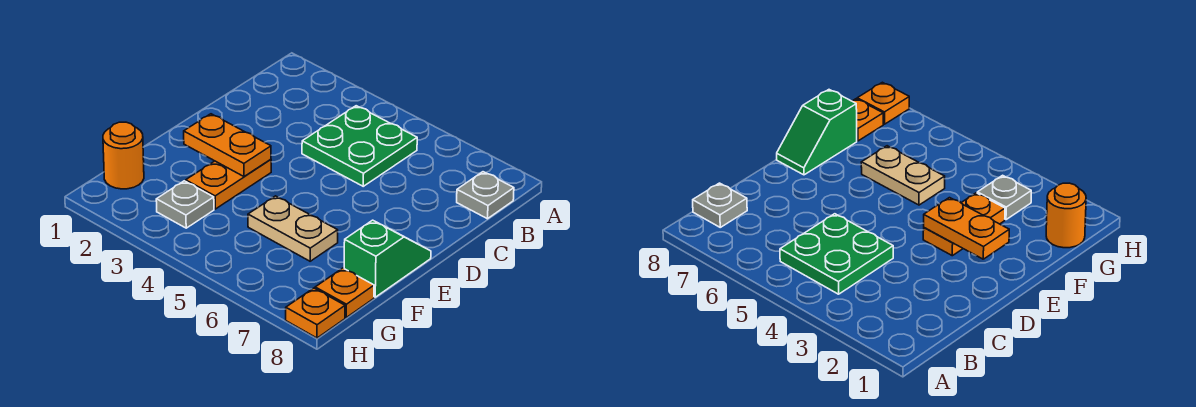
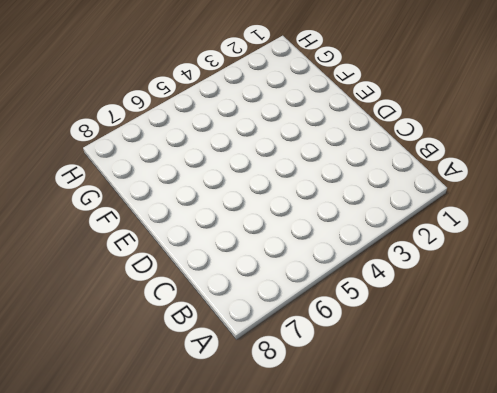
none -> green plate B4:C5 level 1
none -> grey plate B8 level 1

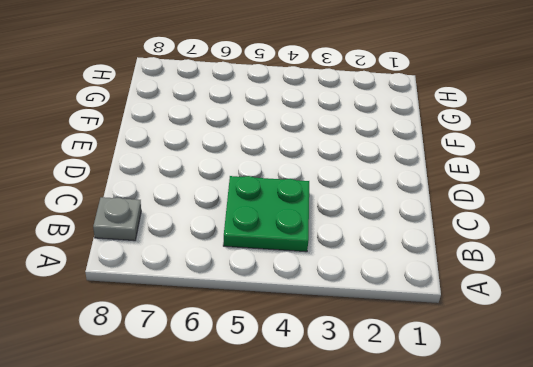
none -> orange plate E3:F3 level 1
none -> green slope E8:F8 level 1 top F

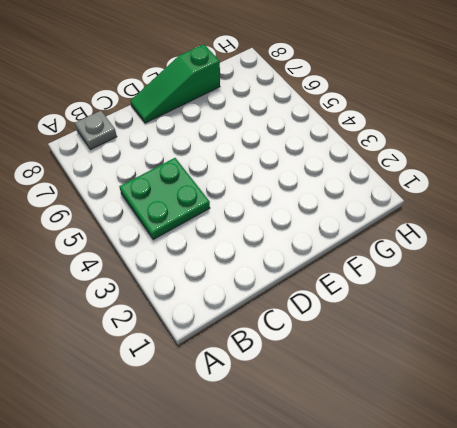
green slope D8:F8 level 1 top F -> green slope E8:F8 level 1 top F
none -> orange plate E3:F3 level 1
none -> tan plate F5:F6 level 1

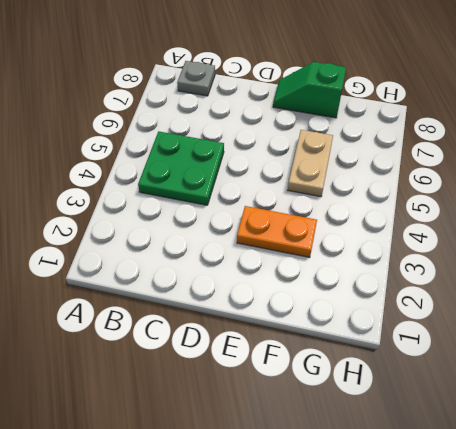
none -> orange round brick G1 level 1
none -> grey plate G3 level 1

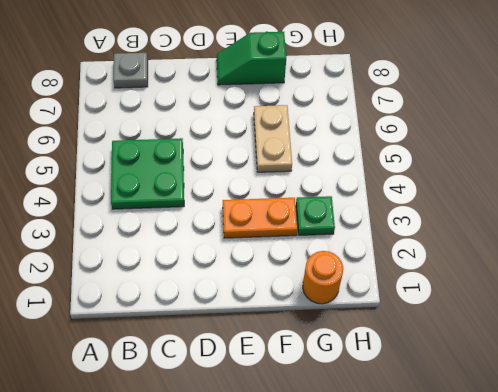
green plate G3 level 1 -> grey plate G3 level 1
none -> orange plate G8 level 1
none -> orange plate H8 level 1

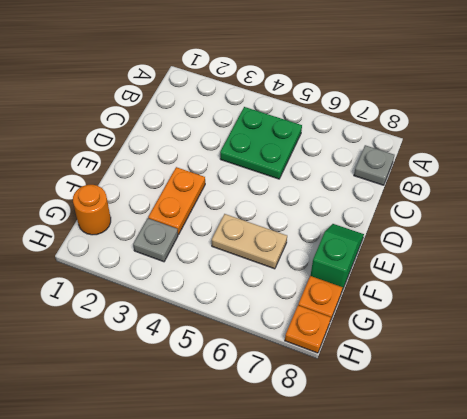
none -> orange plate E2:E3 level 2

